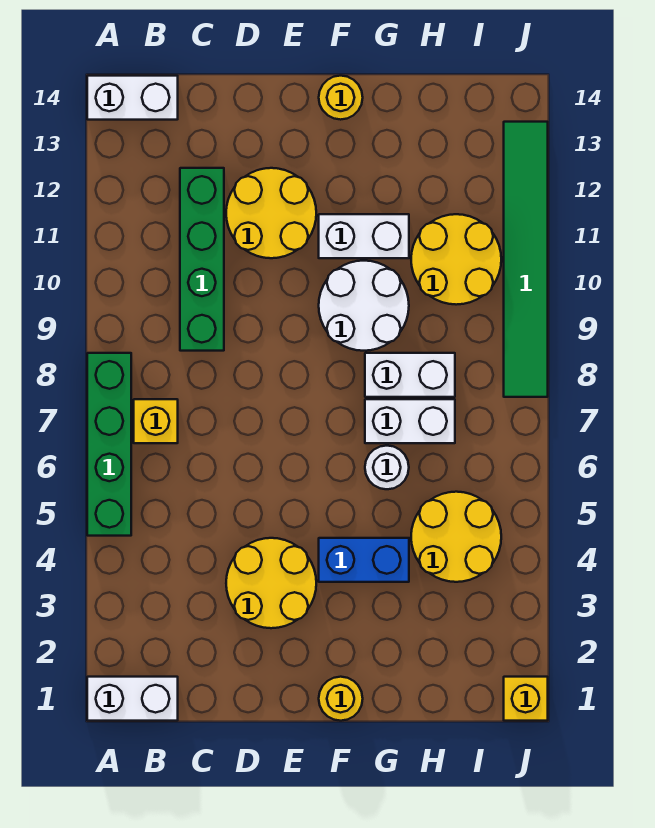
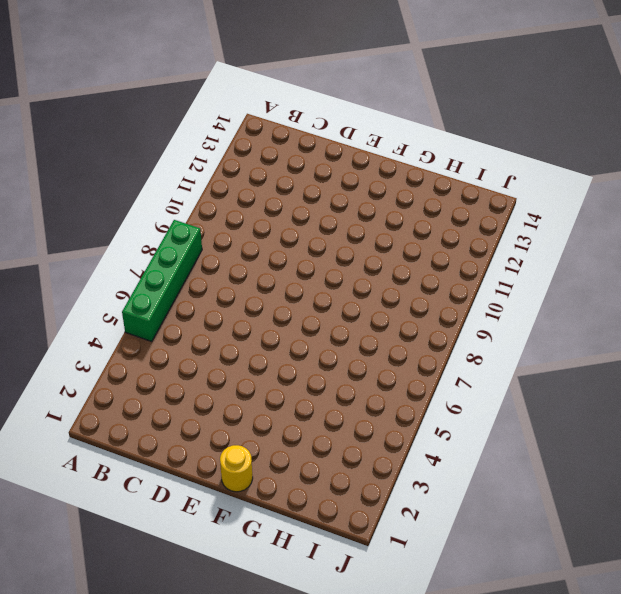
none -> white brick A1:B1 level 1
none -> white brick A14:B14 level 1
none -> yellow brick B7 level 1

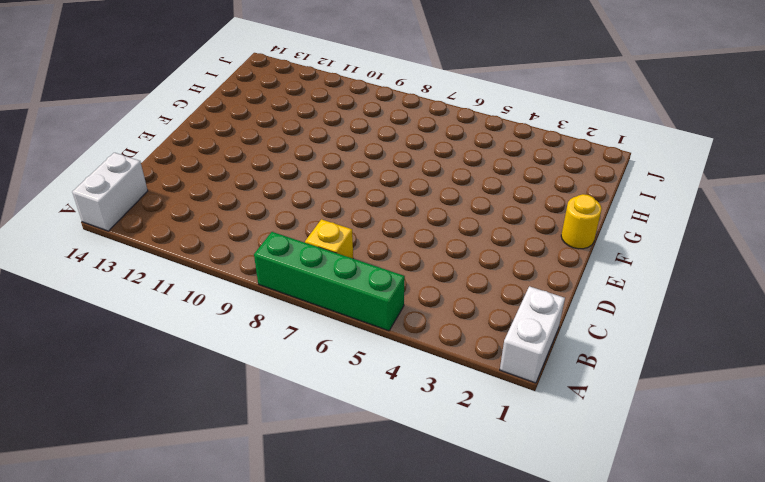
none -> green brick C9:C12 level 1
none -> yellow round brick D3:E4 level 1
none -> yellow round brick D11:E12 level 1

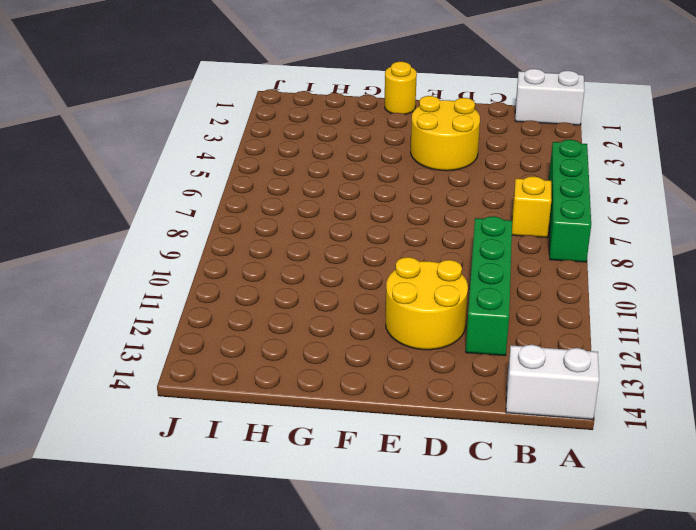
none -> blue brick F4:G4 level 1
none -> white round brick F9:G10 level 1
none -> white brick F11:G11 level 1

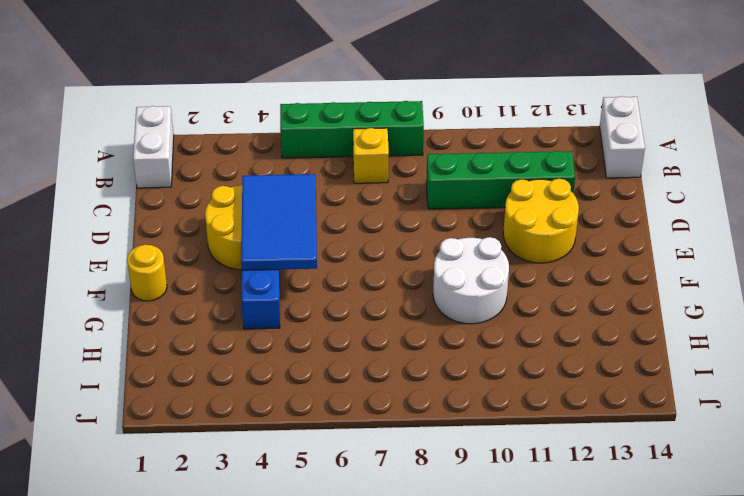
blue tile D4:F5 level 2 -> none
none -> white brick F11:G11 level 1
none -> yellow round brick F14 level 1
none -> white round brick G6 level 1

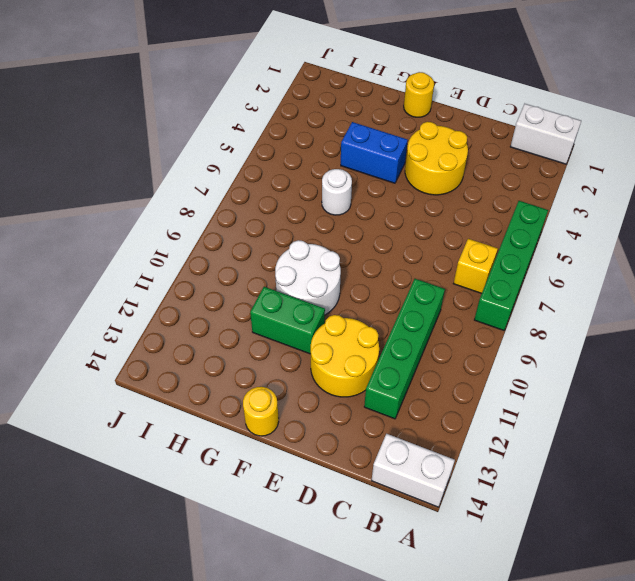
green brick F11:G11 level 1 -> white brick F11:G11 level 1
none -> white brick G7:H7 level 1
none -> white brick G8:H8 level 1
none -> yellow round brick H4:I5 level 1

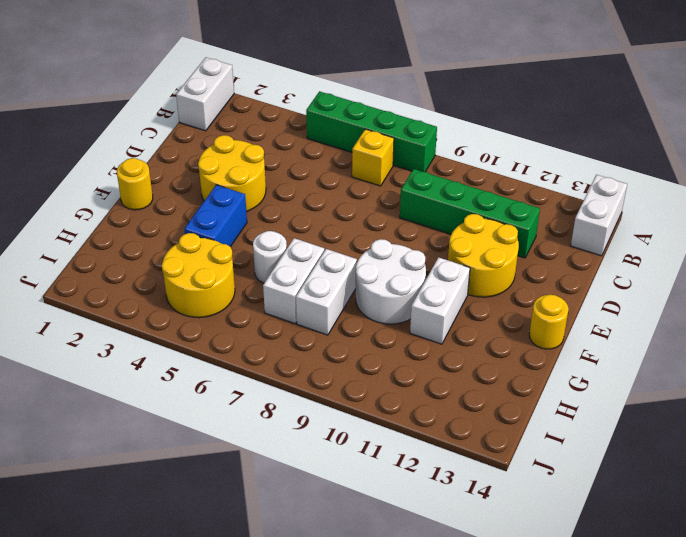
none -> yellow round brick H10:I11 level 1
none -> yellow brick J1 level 1
none -> green tile J8:J13 level 1

